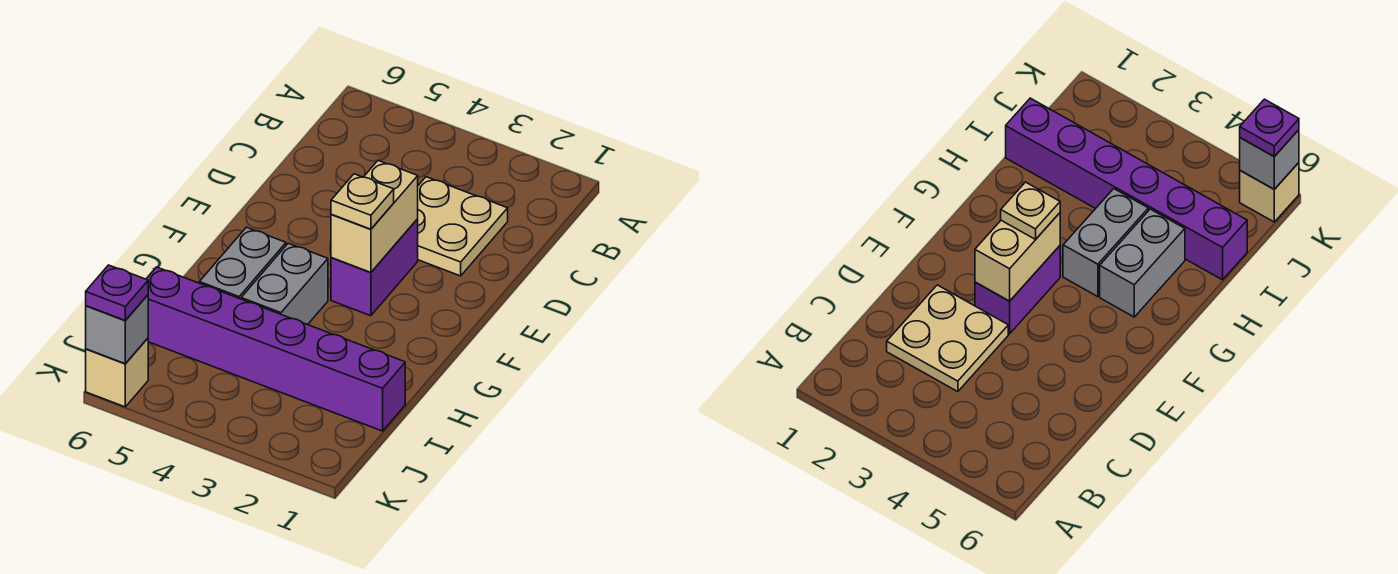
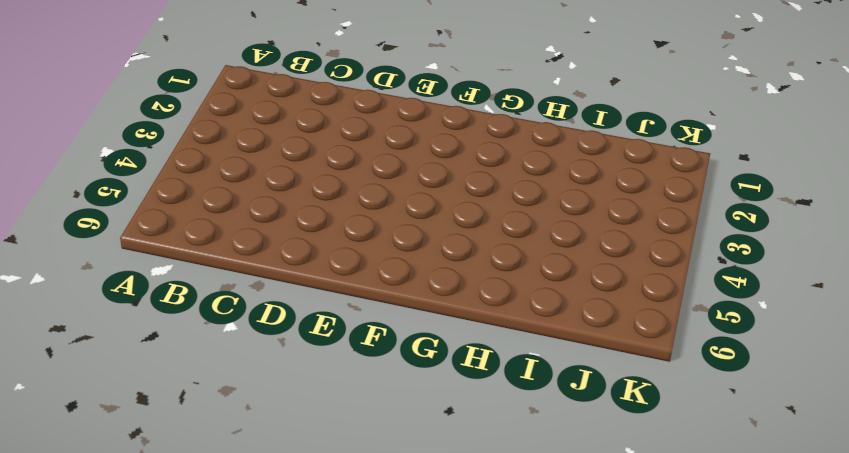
none -> tan plate C2:D3 level 1
none -> purple brick E3:F3 level 1

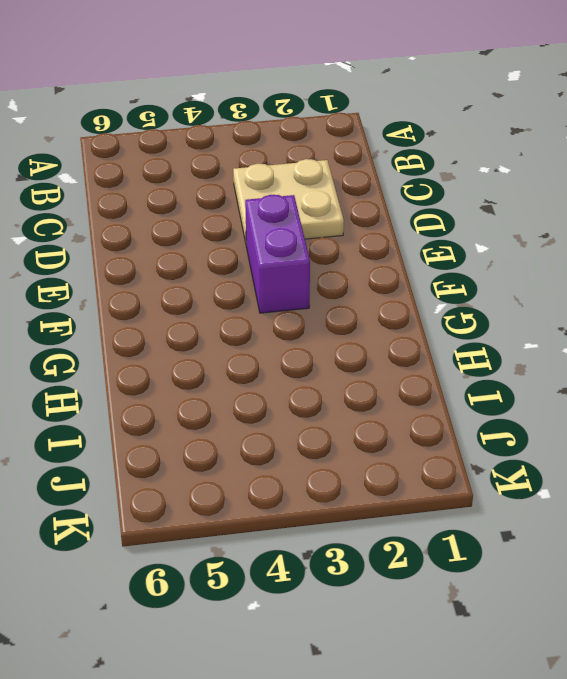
none -> grey brick G4:H4 level 1
none -> grey brick G5:H5 level 1

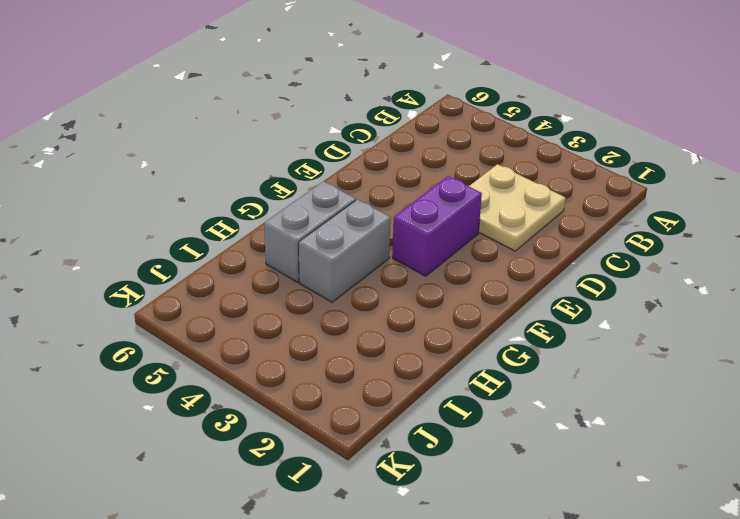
none -> purple brick I1:I6 level 1
none -> tan brick K6 level 1

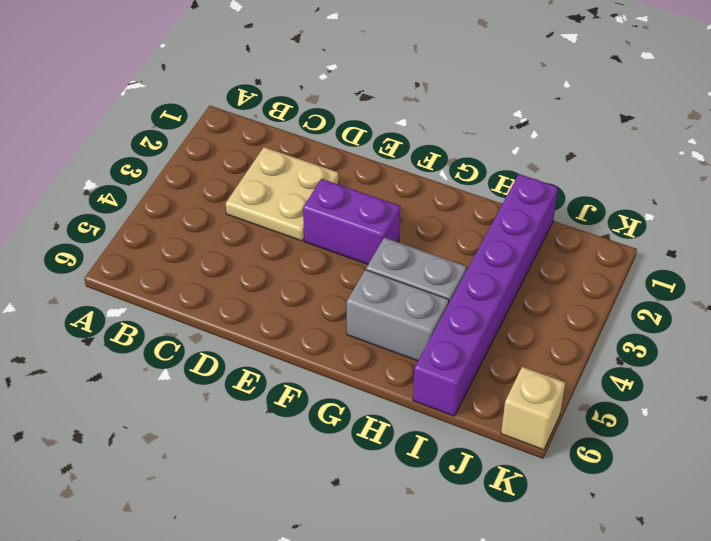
none -> tan brick E3:F3 level 2
none -> grey brick K6 level 2

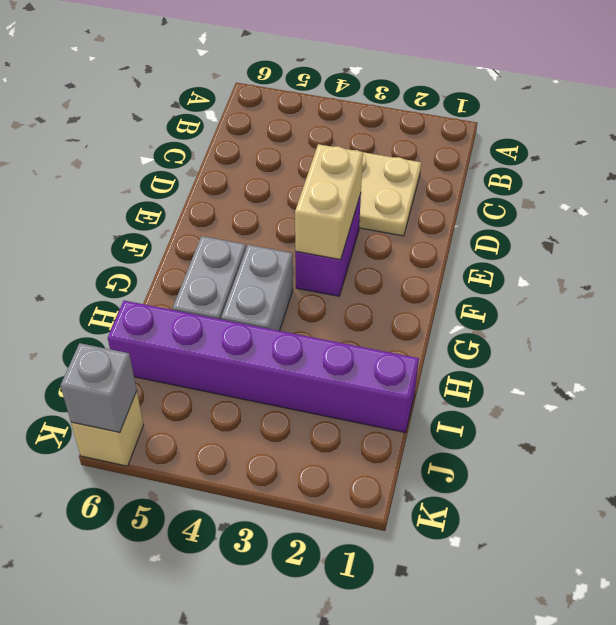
none -> tan plate F3 level 3
none -> purple plate K6 level 3

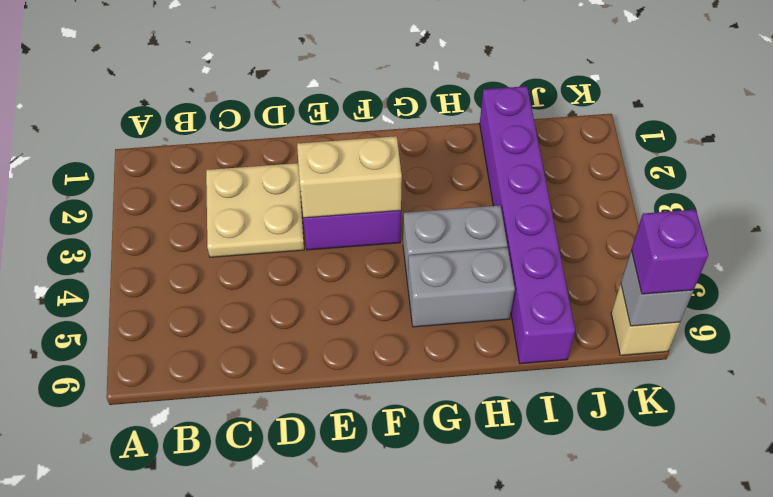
purple brick K6 level 3 -> purple plate K6 level 3
none -> tan plate F3 level 3

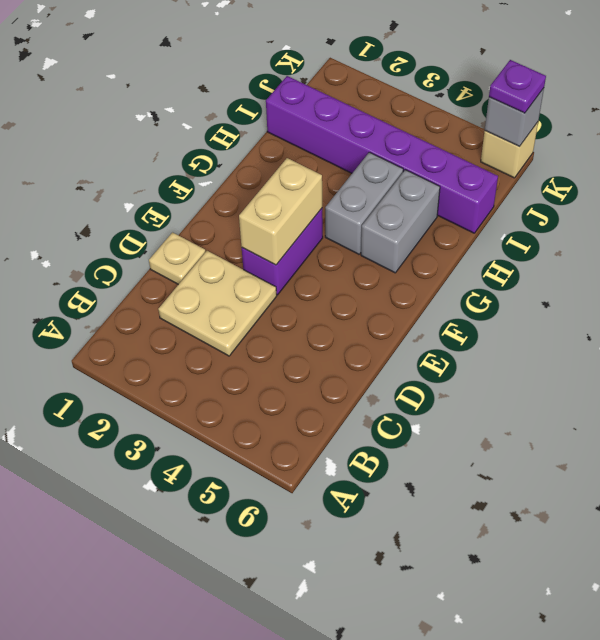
tan plate D1 level 1 -> tan plate F3 level 3

